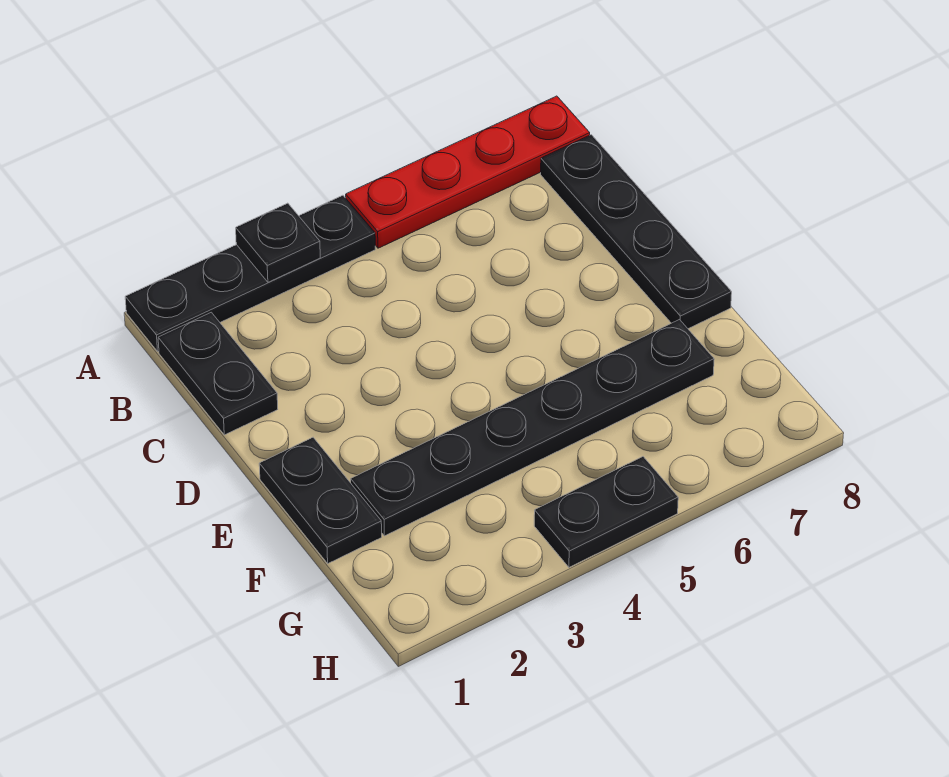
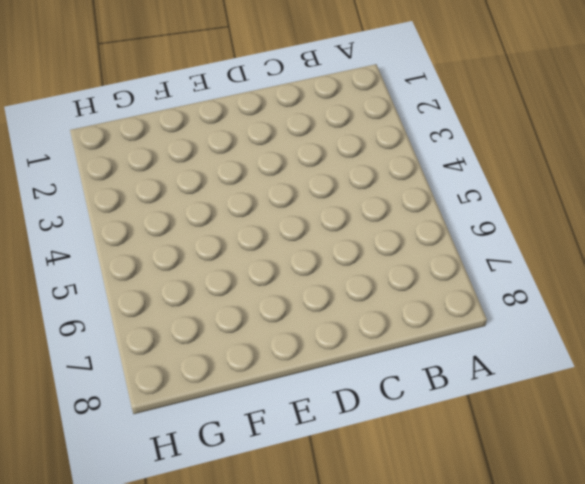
none -> black plate A1:A4 level 1
none -> red plate A5:A8 level 1

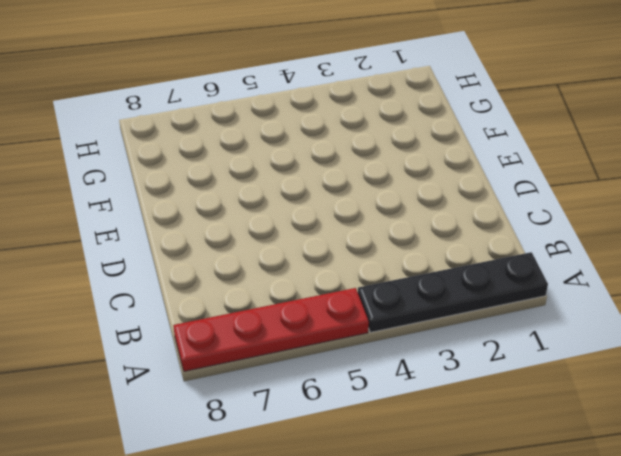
none -> black plate B1:C1 level 1
none -> black plate B8:E8 level 1

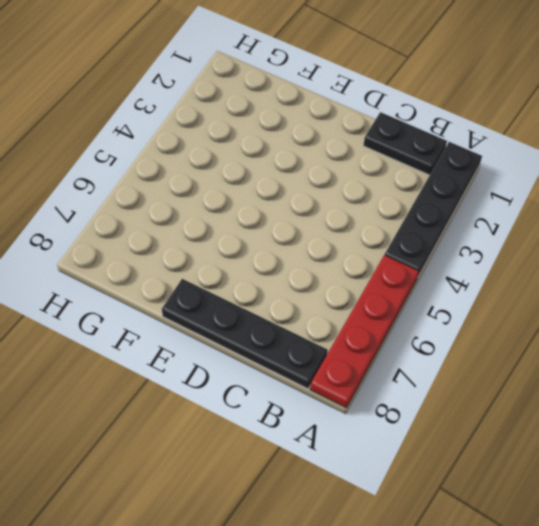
none -> black plate E1:F1 level 1
none -> black plate F2:F7 level 1

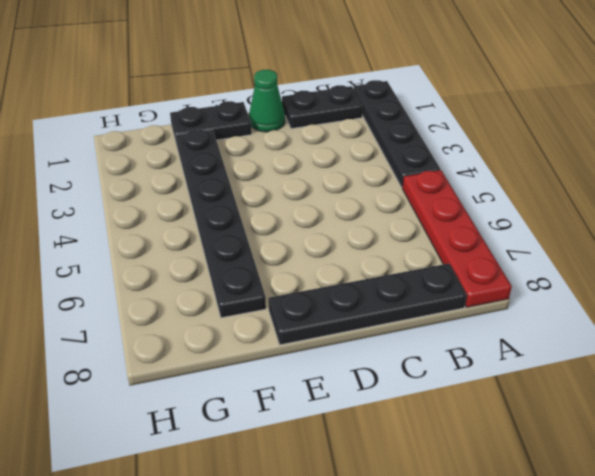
green cone D1 level 1 -> none
none -> black plate H4:H5 level 1
none -> black plate A3 level 2

